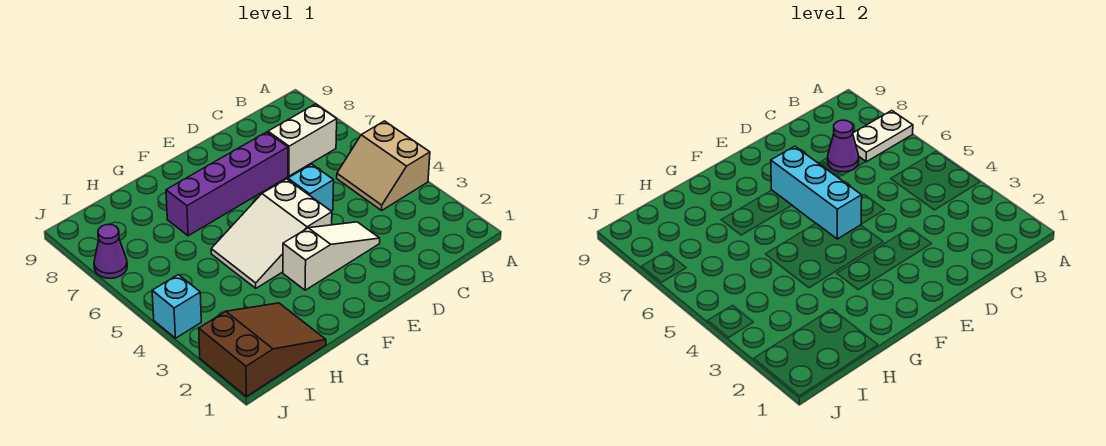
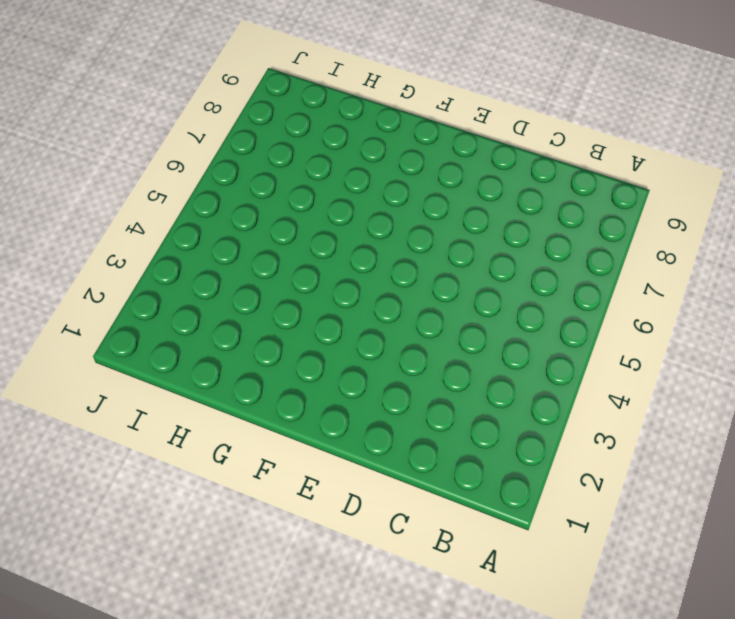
none -> tan slope A4:B5 level 1 top A
none -> white brick B7:C7 level 1
none -> white slope D3:F3 level 1 top F

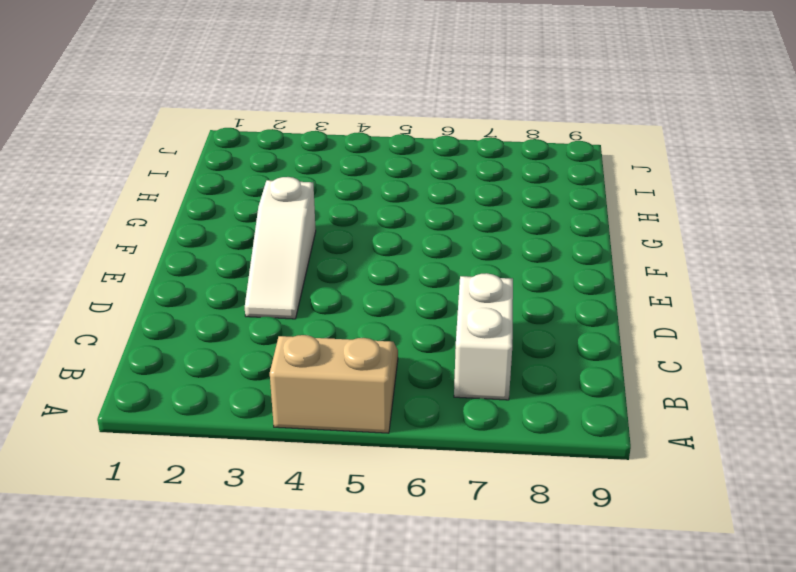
none -> cyan brick D5 level 1
none -> purple brick D7:G7 level 1
none -> white slope E4:G5 level 1 top E

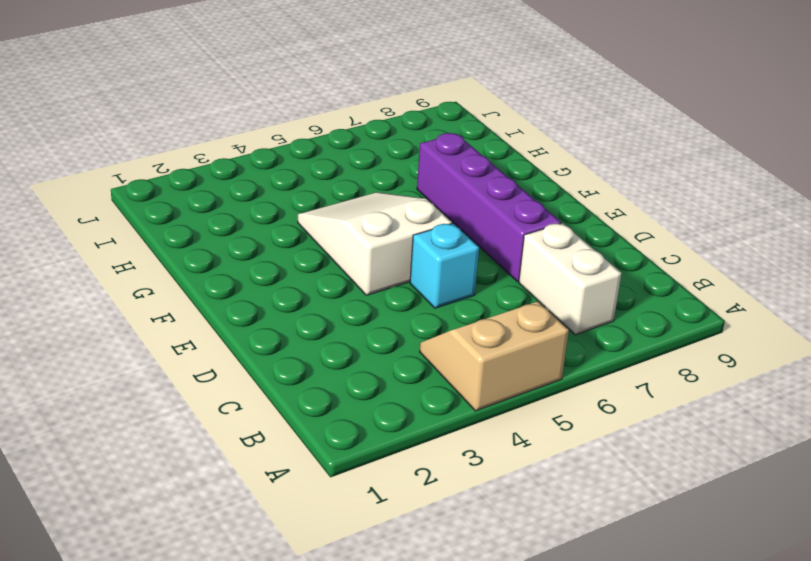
none -> white slope D3:F3 level 1 top F
none -> brown slope H1:J2 level 1 top J
none -> cyan brick J4 level 1

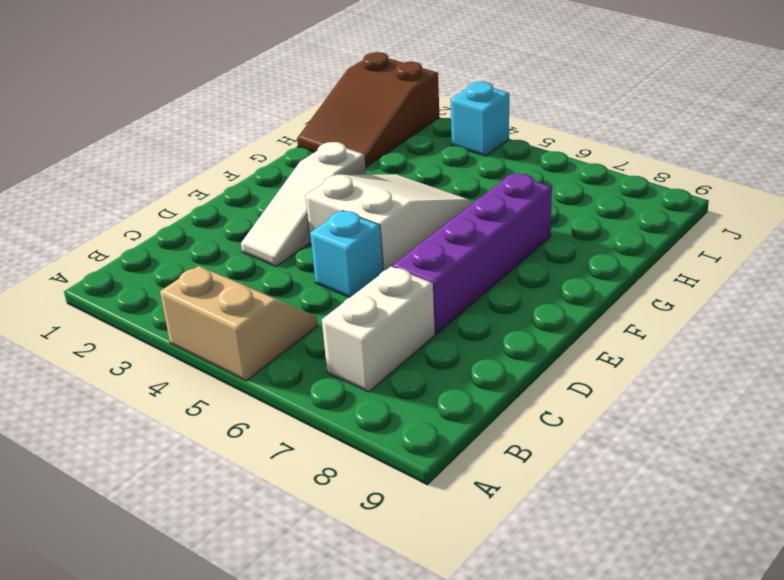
none -> purple cone J7 level 1
none -> white plate A7:B7 level 2
none -> purple cone C7 level 2

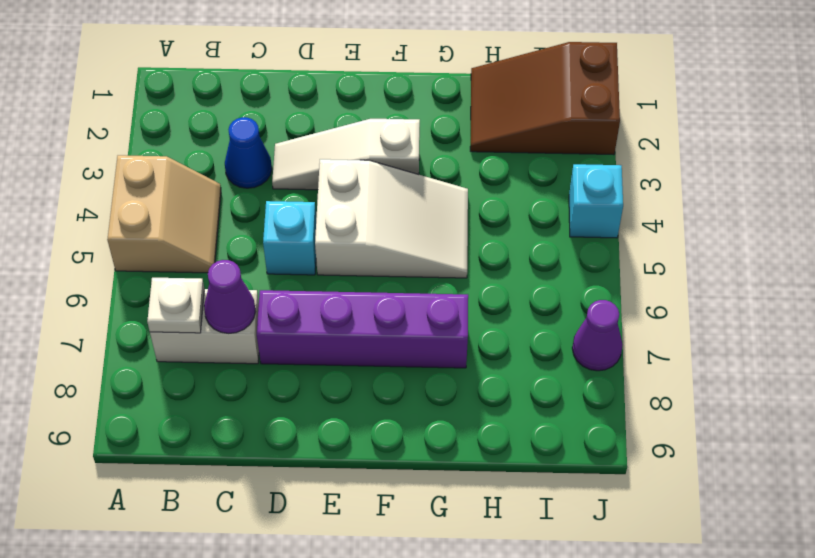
white plate B7 level 2 -> white plate A7:B7 level 2
blue cone C3 level 1 -> none
none -> cyan brick E5:E7 level 2

